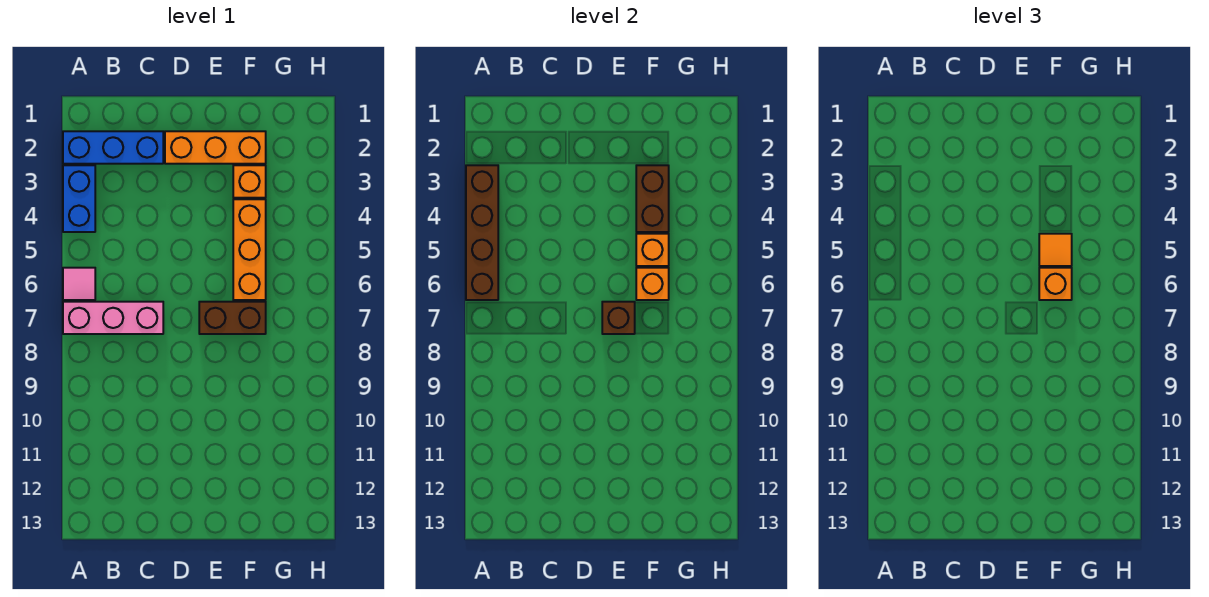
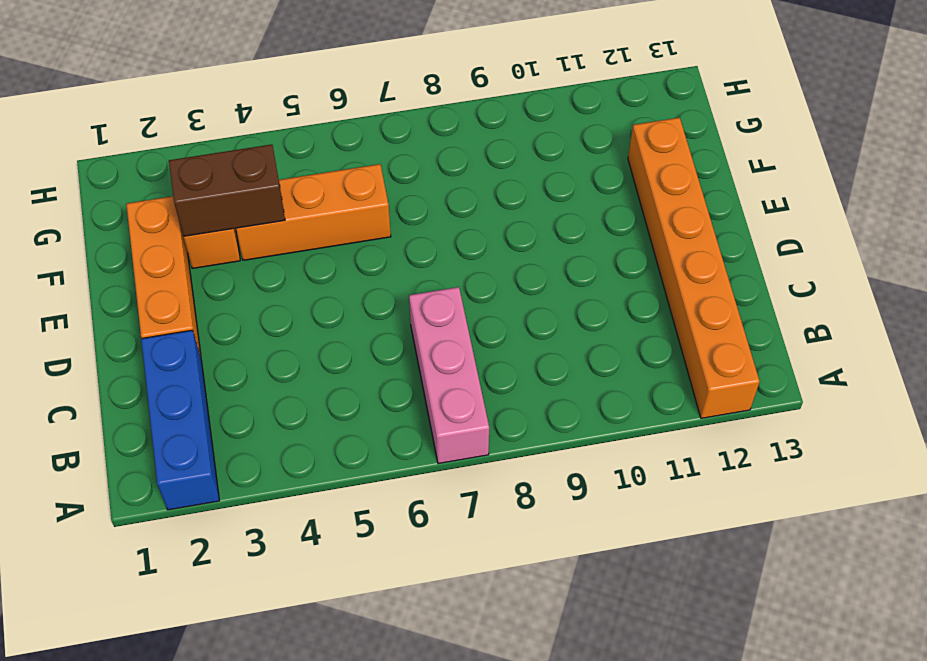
orange brick A12:F12 level 1 -> none
none -> blue brick A3:A4 level 1
none -> pink tile A6 level 1
none -> brown brick E7:F7 level 1

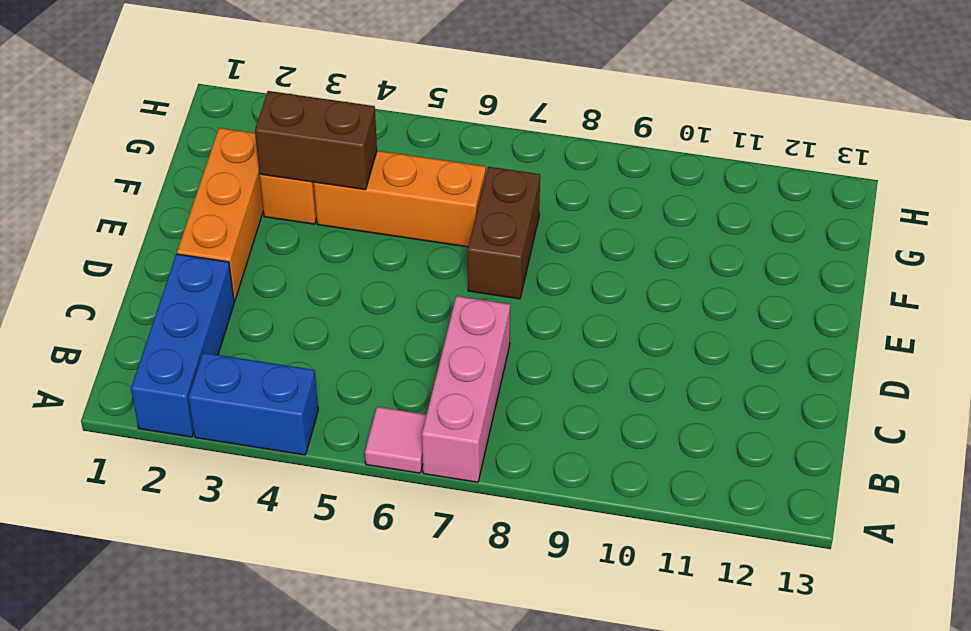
none -> brown brick A3:A6 level 2
none -> brown brick E7 level 2
none -> orange brick F5 level 2

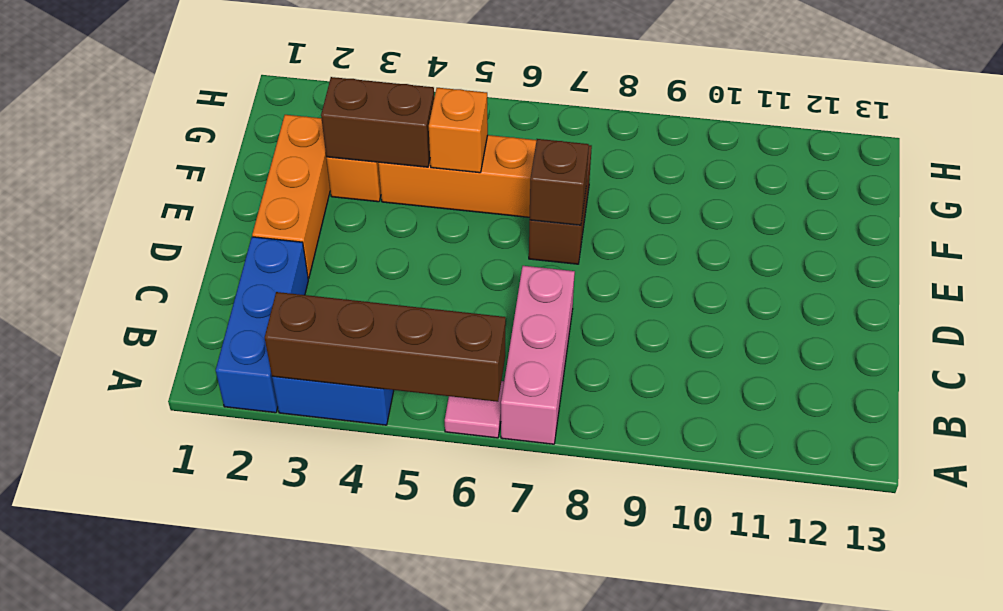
none -> orange brick F6 level 2
none -> orange tile F5 level 3
none -> orange brick F6 level 3

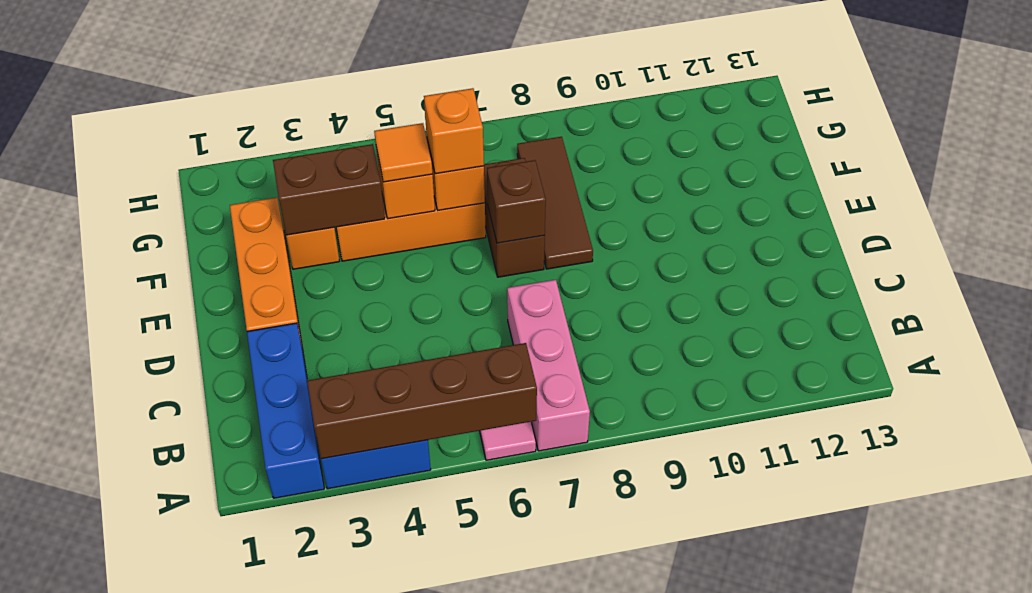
brown tile E8:G8 level 1 -> none

